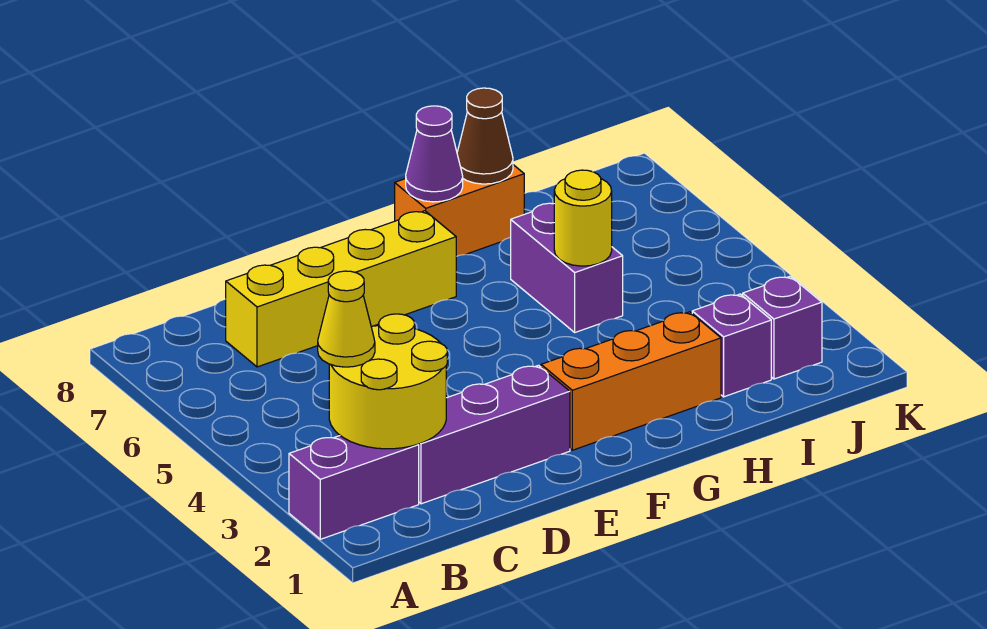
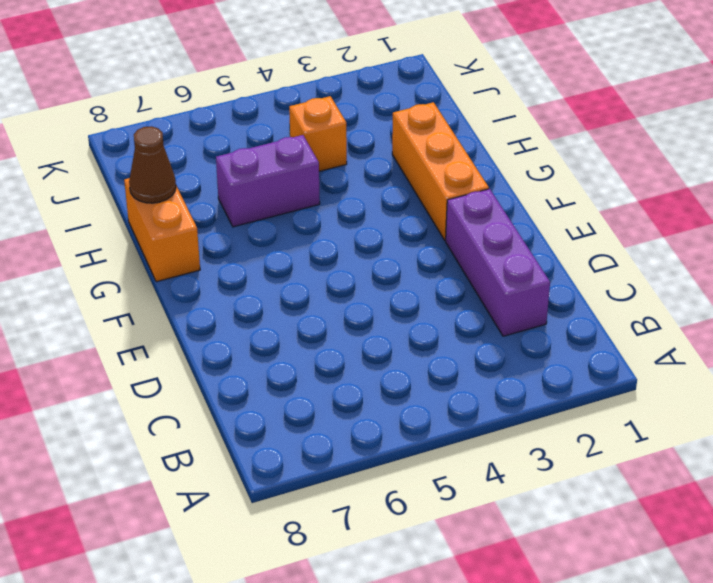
orange brick I4 level 1 -> none
none -> purple brick A2:B2 level 1
none -> yellow brick C7:F7 level 1
none -> purple brick I2 level 1

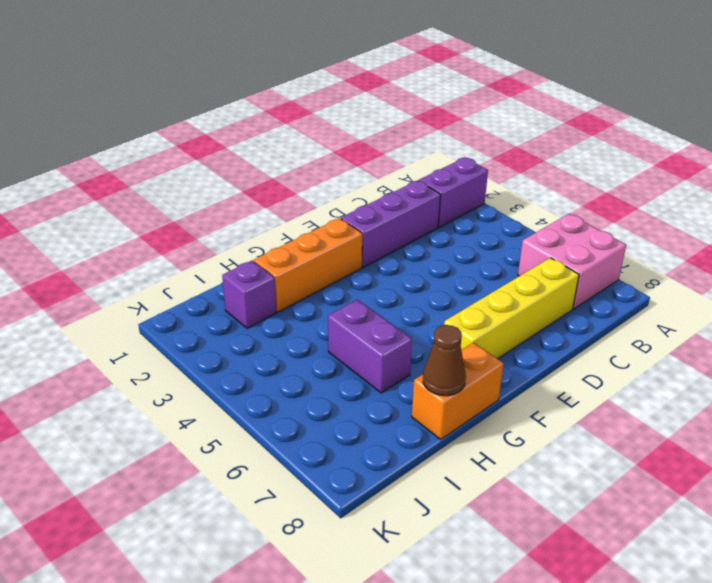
pink brick A6:B7 level 1 -> none
none -> purple brick J2 level 1
none -> yellow round brick B2:C3 level 2
none -> purple cone G8 level 2

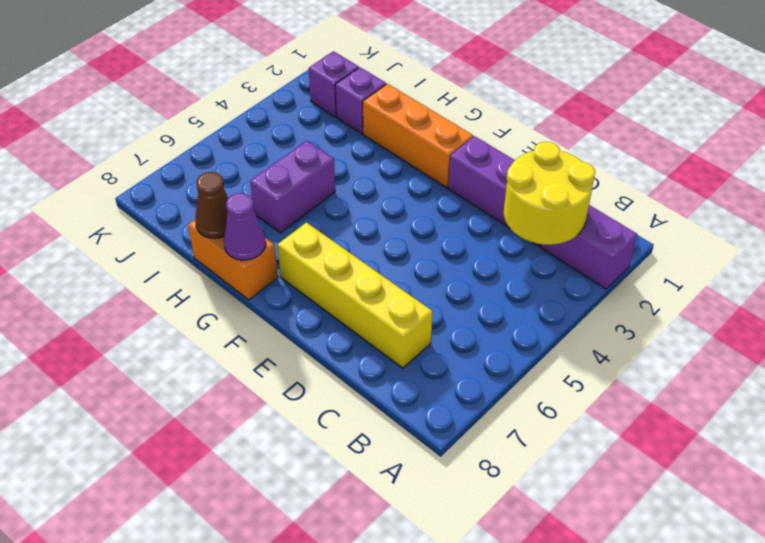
none -> yellow round brick H5 level 2
none -> yellow cone B3 level 3

